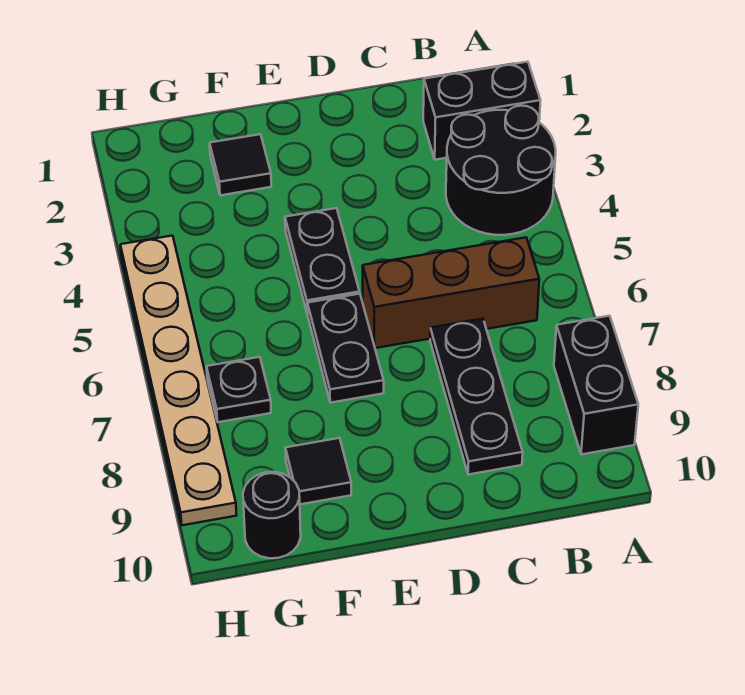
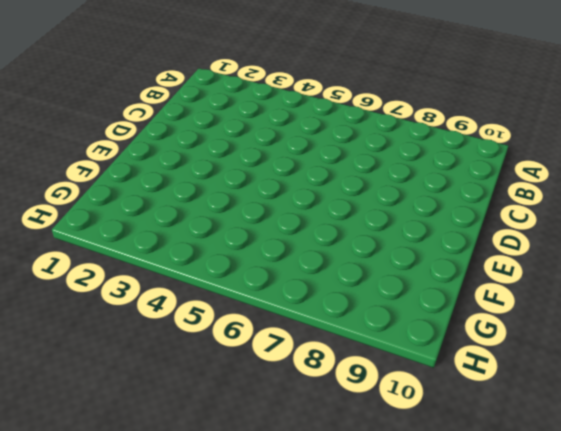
none -> black brick A2:B2 level 1
none -> black round brick A3:B4 level 1
none -> black brick A8:A9 level 1

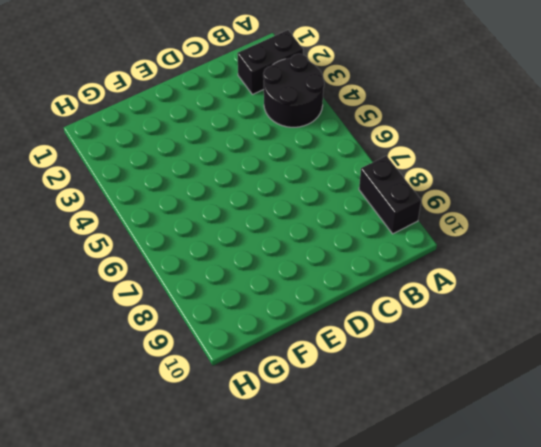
none -> brown brick B6:D6 level 1
none -> black plate C7:C9 level 1
none -> black plate E4:E5 level 1

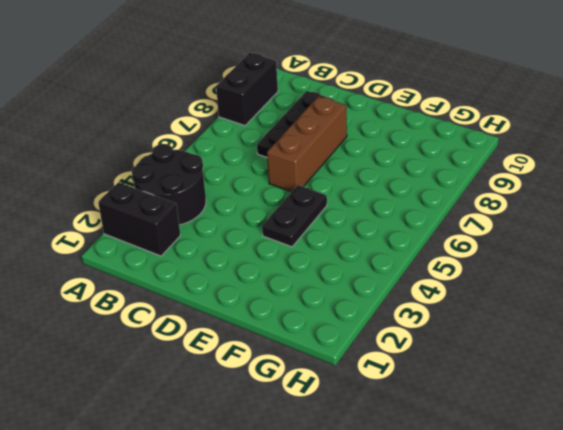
brown brick D6:D8 level 1 -> brown brick B6:D6 level 1
none -> black plate E6:E7 level 1
none -> black tile F2 level 1
none -> black tile F9 level 1

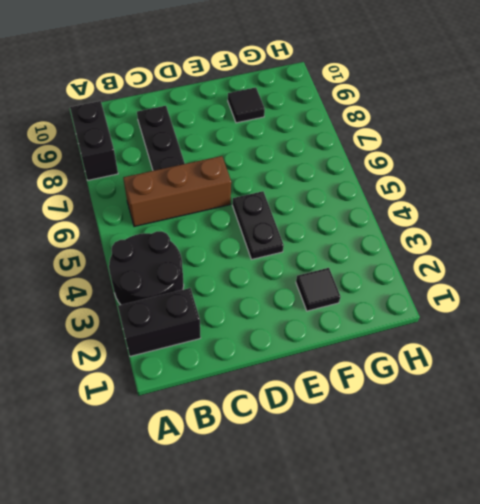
none -> black plate E6:E7 level 1
none -> black plate G7 level 1
none -> black round brick G10 level 1

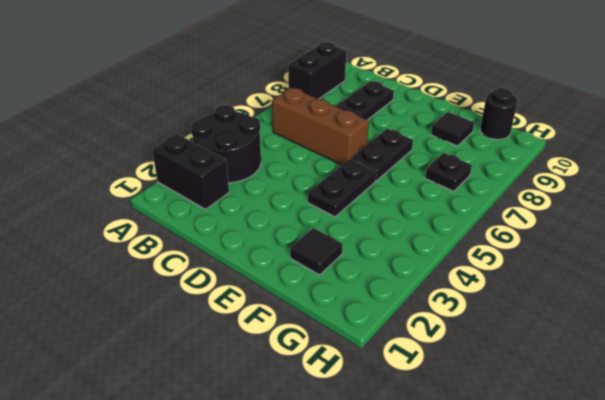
none -> tan plate H4:H9 level 1

